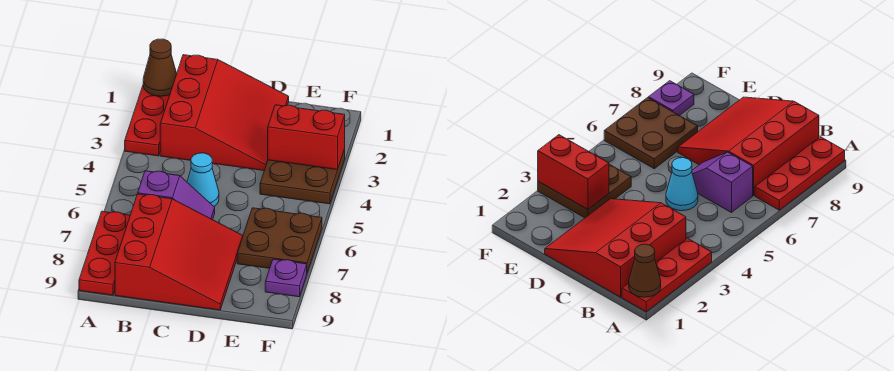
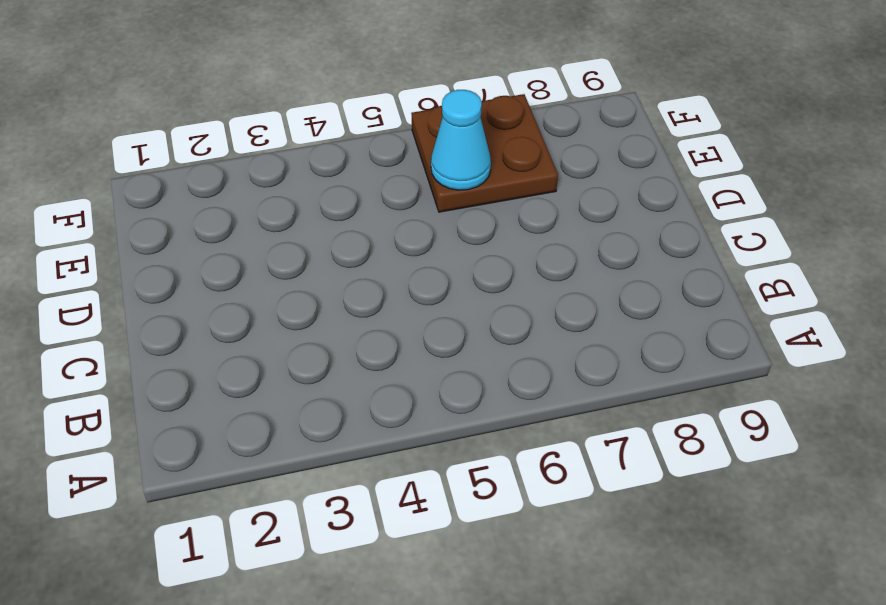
cyan cone E6 level 2 -> cyan cone C5 level 1
none -> red plate A1:A3 level 1
none -> red plate A7:A9 level 1

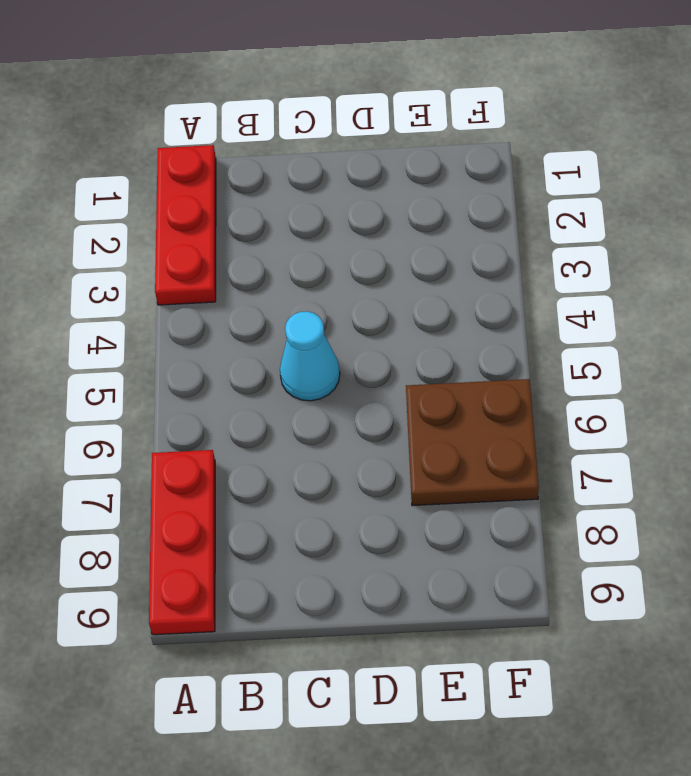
none -> red slope B1:D3 level 1 top B
none -> purple slope B6:C6 level 1 top B

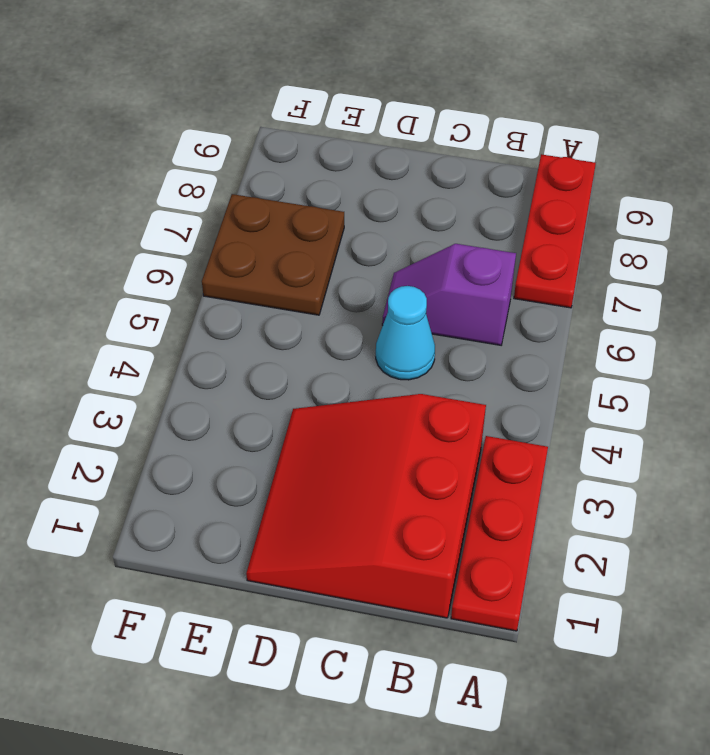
none -> red slope B7:D9 level 1 top B
none -> brown plate E3:F4 level 1

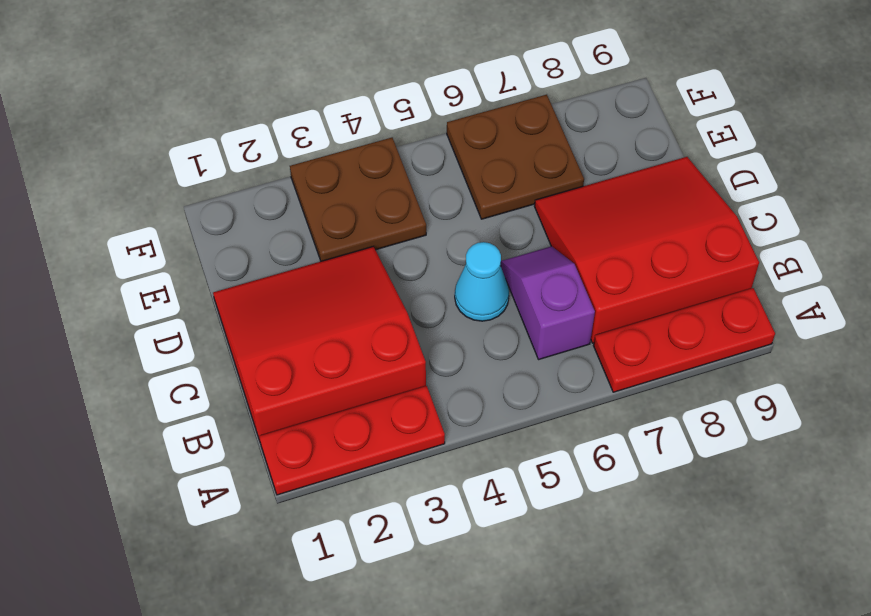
none -> purple plate F8 level 1
none -> brown cone A1 level 2

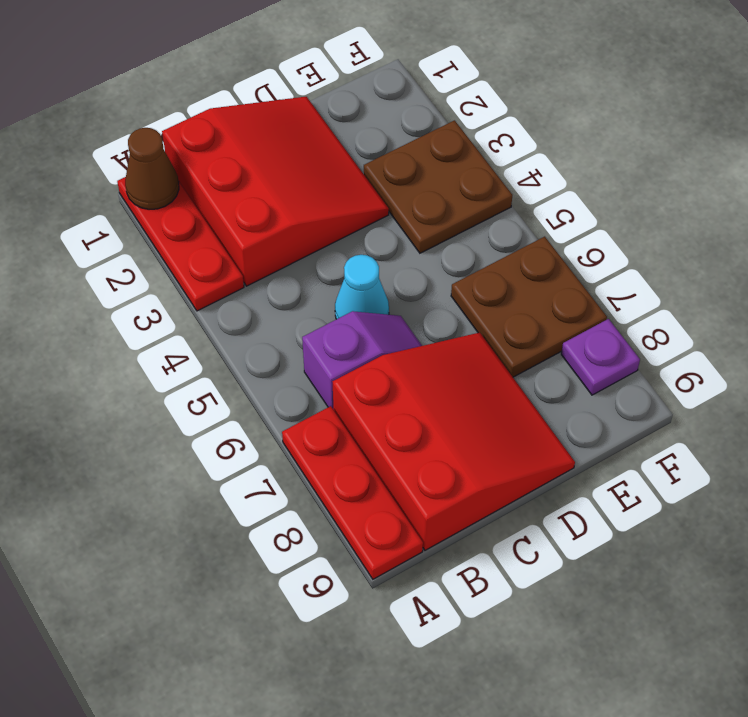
none -> red brick E3:F3 level 2

